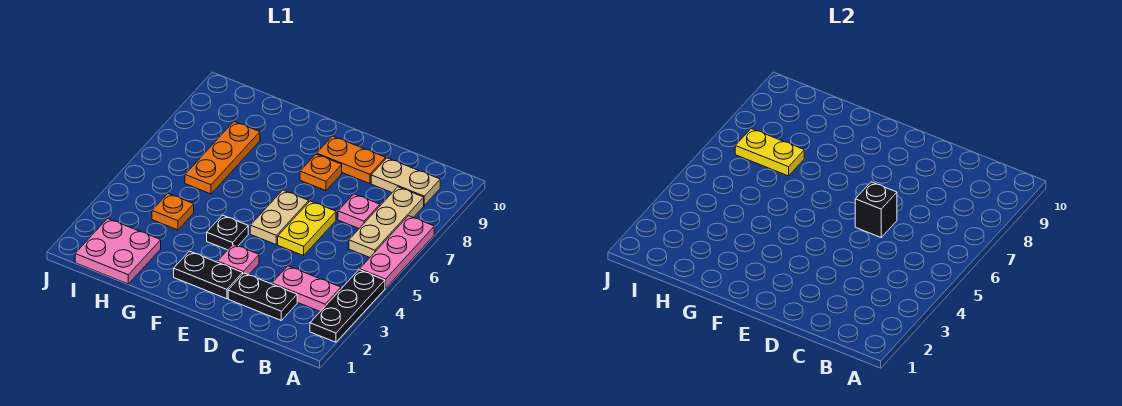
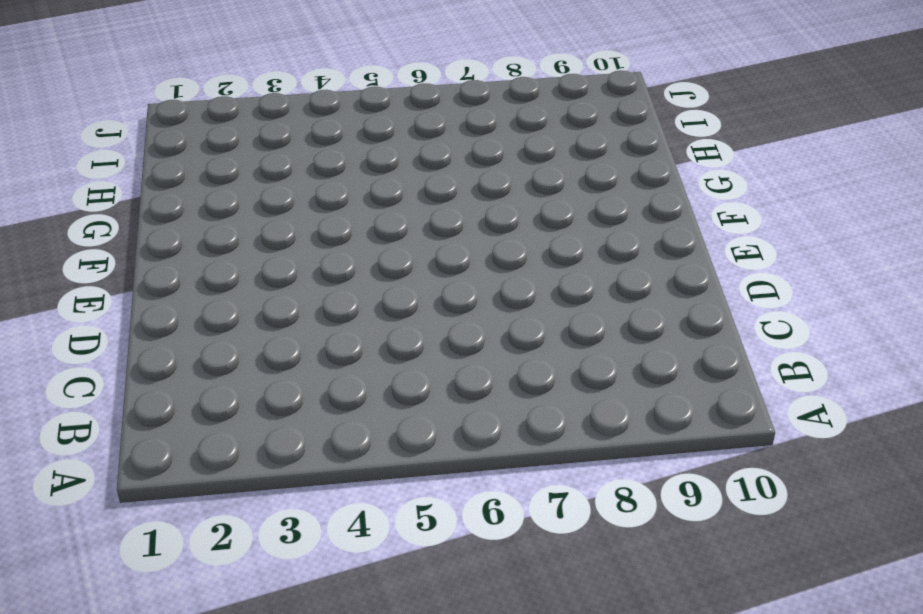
none -> black plate A2:A4 level 1
none -> pink plate A5:A7 level 1
none -> pink plate B3:C3 level 1

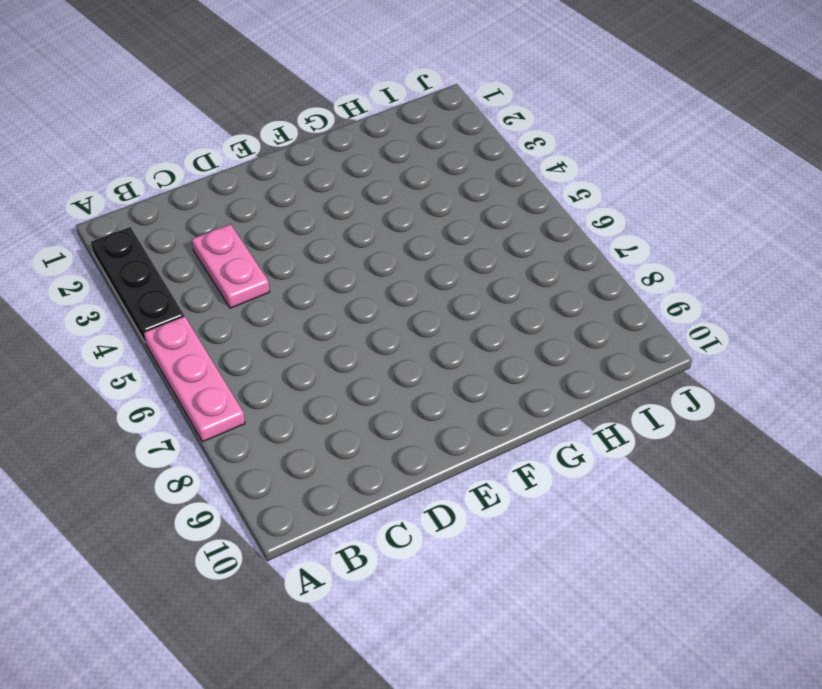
pink plate C3:C4 level 1 -> pink plate B3:C3 level 1
none -> tan plate B6:B8 level 1
none -> tan plate B9:C9 level 1
none -> black plate C2:D2 level 1

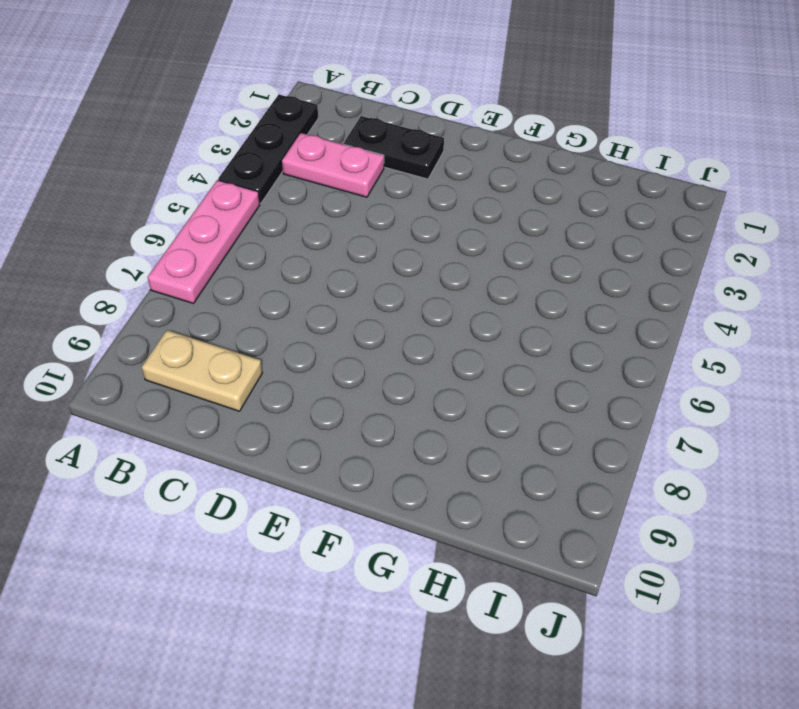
none -> tan plate B6:B8 level 1
none -> pink plate C7 level 1
none -> yellow plate D5:D6 level 1

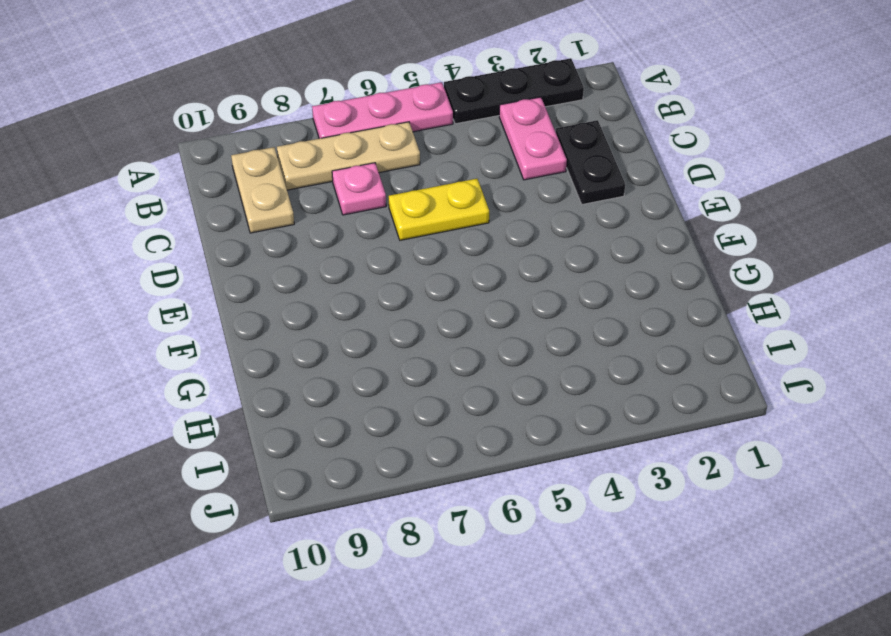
none -> orange plate D9:E9 level 1
none -> black plate E2:F2 level 1
none -> pink plate E3 level 1

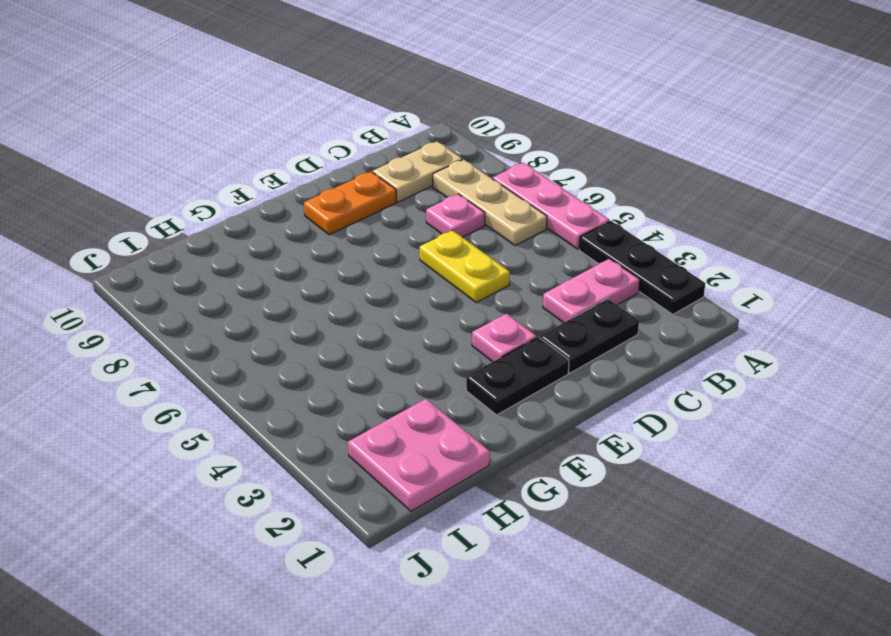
none -> tan plate E5:E6 level 1
none -> orange plate E8 level 1
none -> black plate F4 level 1

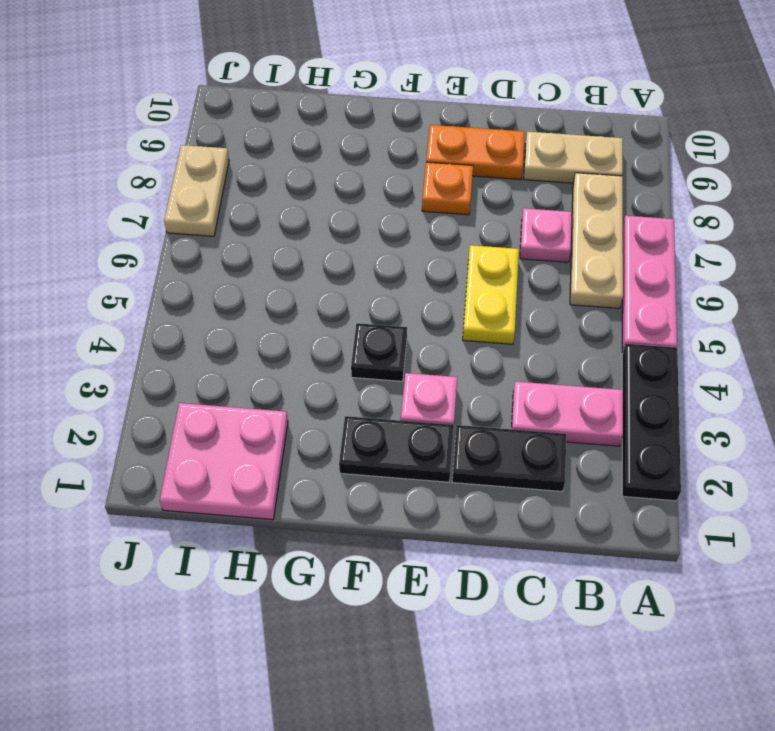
tan plate J7:J8 level 1 -> tan plate E5:E6 level 1
none -> orange plate H4 level 1
none -> orange plate H6:H8 level 1
none -> black brick D6 level 2

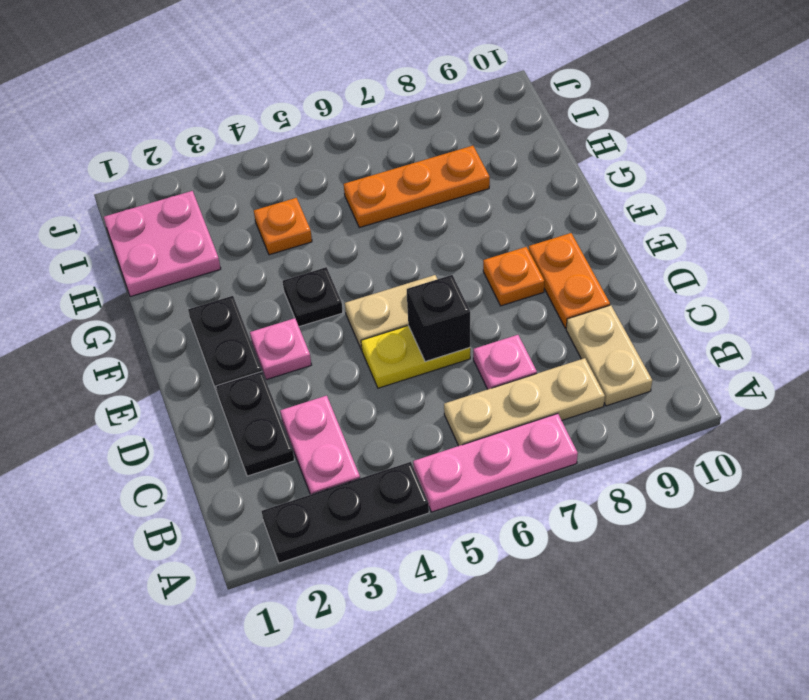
none -> yellow plate H7:I7 level 2

